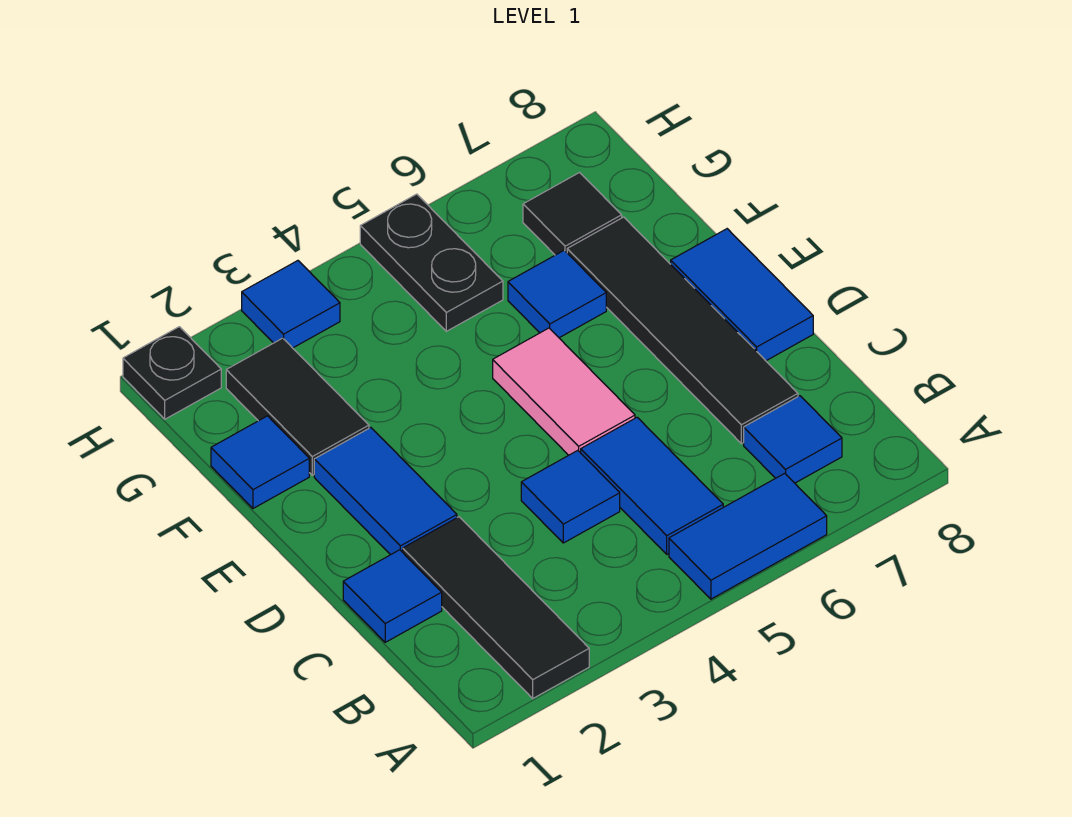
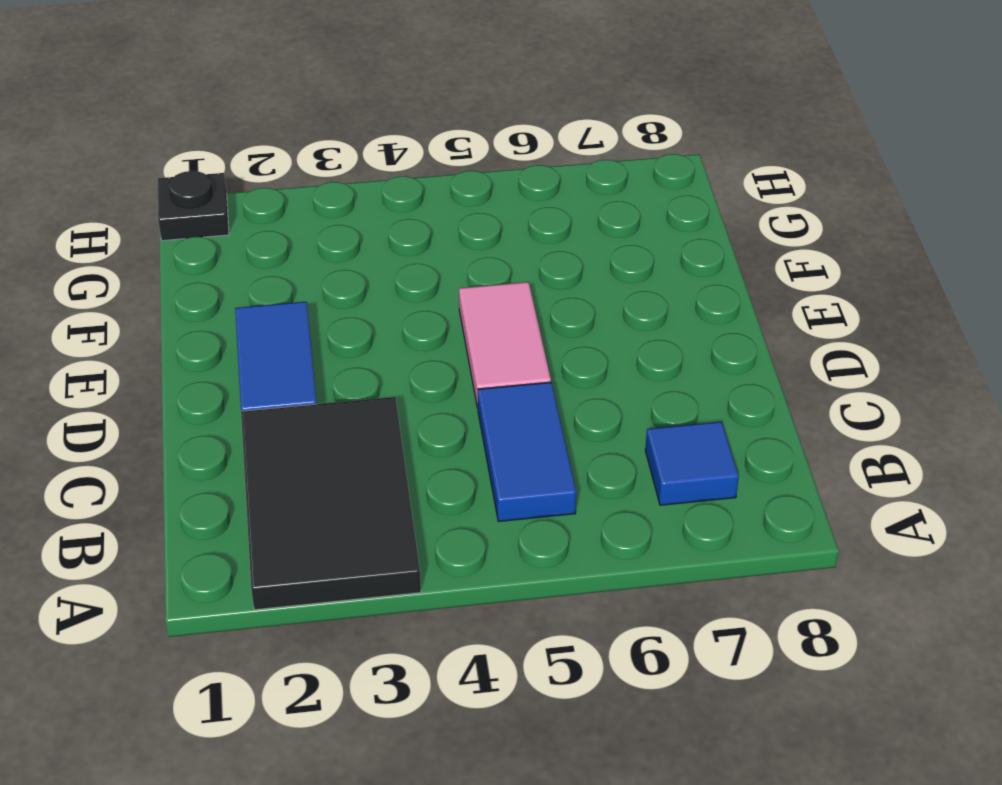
black tile A2:C3 level 1 -> black tile A2:C2 level 1
none -> blue tile A5:A6 level 1
none -> blue tile C1 level 1
none -> blue tile C4 level 1

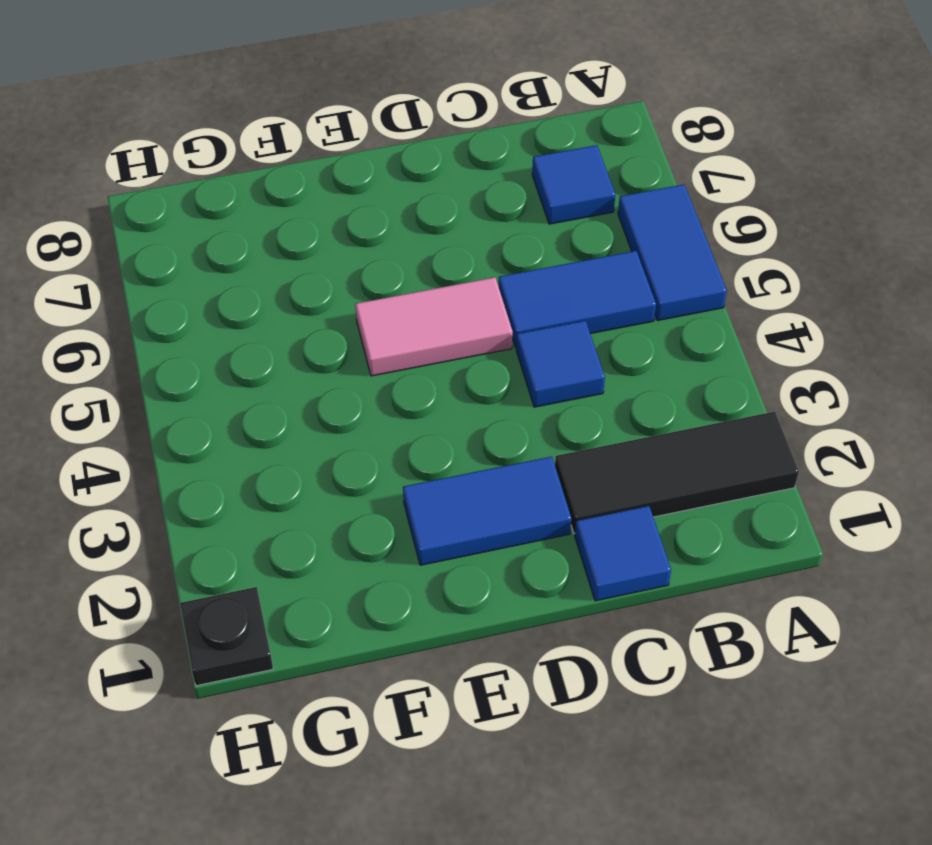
none -> black tile C7:F7 level 1
none -> blue tile D8:E8 level 1
none -> blue tile F1 level 1

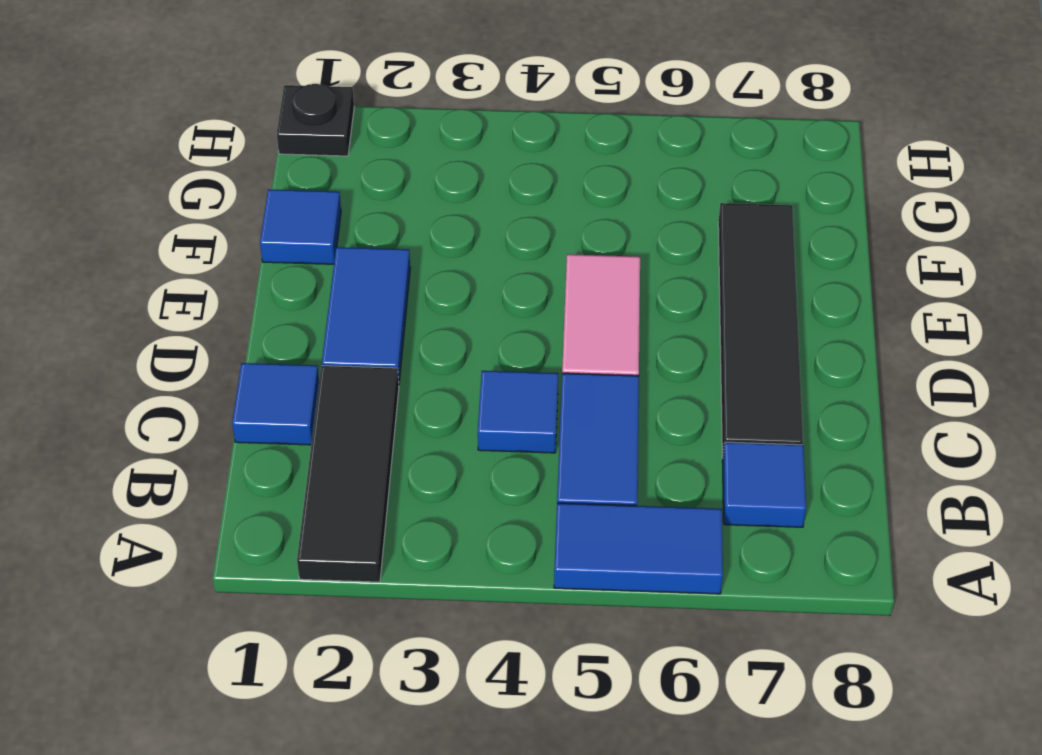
none -> blue tile D8:E8 level 1
none -> black tile F2:G2 level 1
none -> blue tile F6 level 1

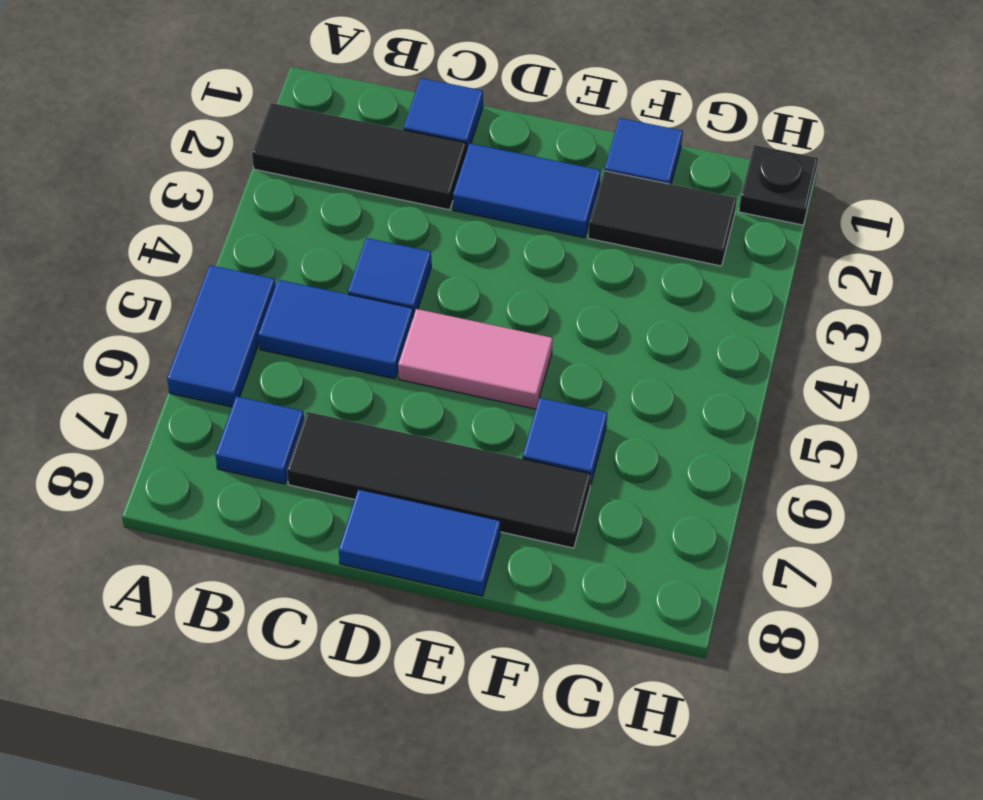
none -> black plate G5:H5 level 1
none -> black tile G7 level 1
none -> blue tile H3 level 1

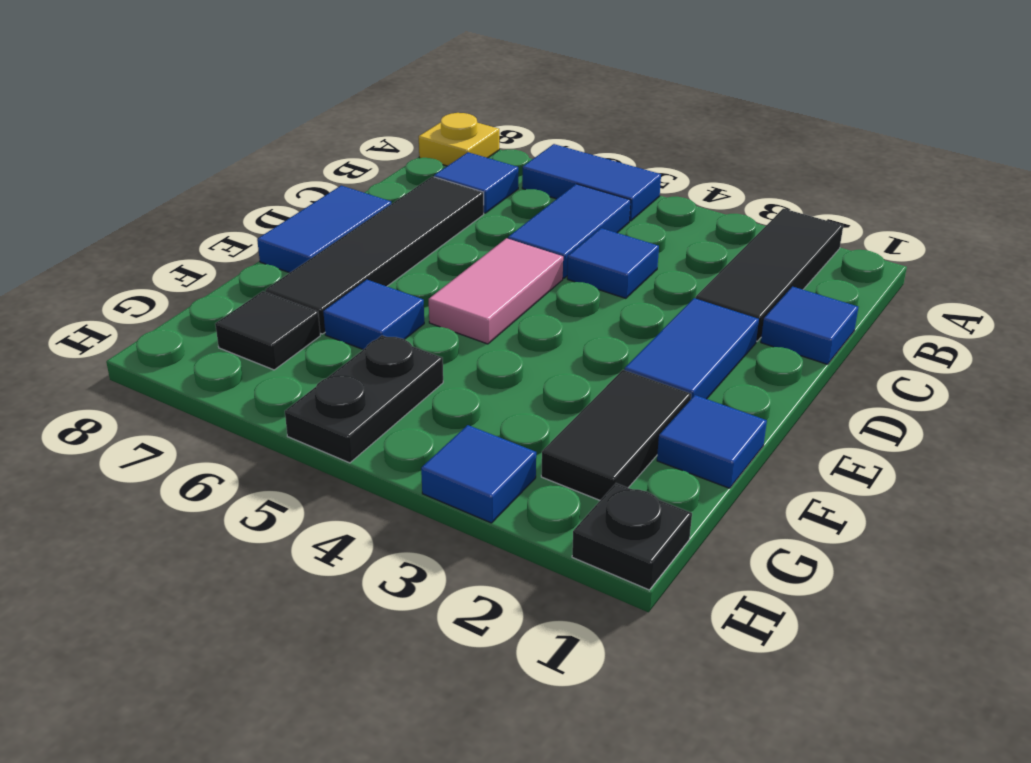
yellow plate A8 level 1 -> none

